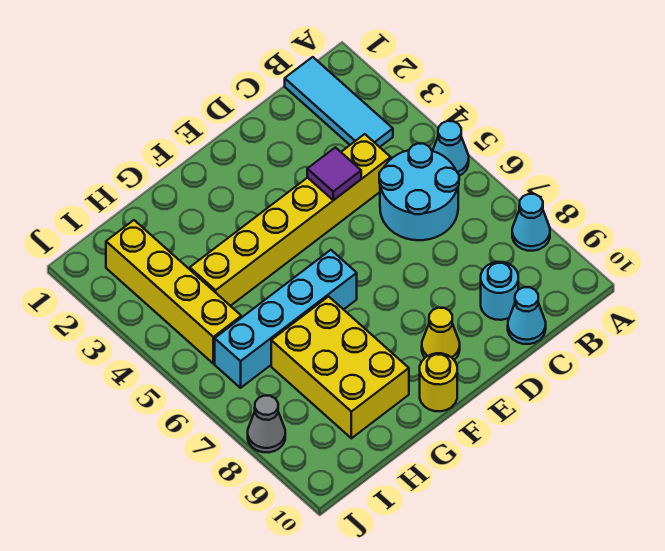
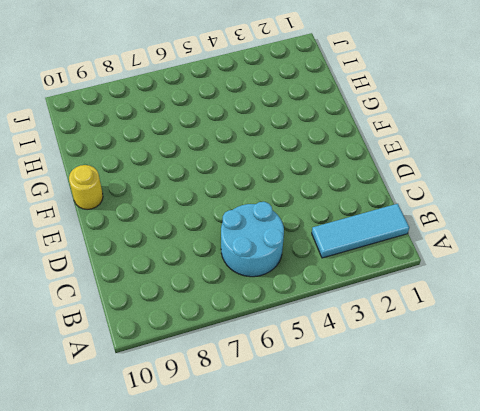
none -> cyan cone A5 level 1
none -> cyan cone A8 level 1
none -> yellow brick C4:H4 level 1

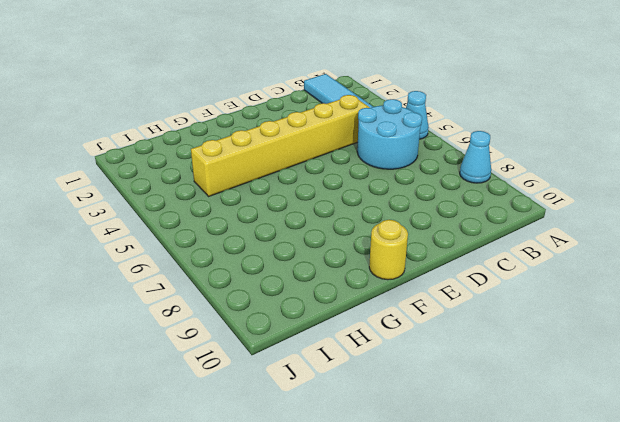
none -> cyan round brick C9 level 1
none -> cyan cone C10 level 1
none -> yellow cone E9 level 1

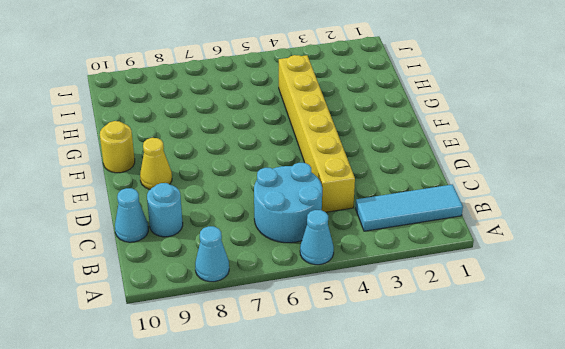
none -> cyan brick F6:I6 level 1
none -> yellow brick G7:H9 level 1
none -> yellow brick I2:I5 level 1

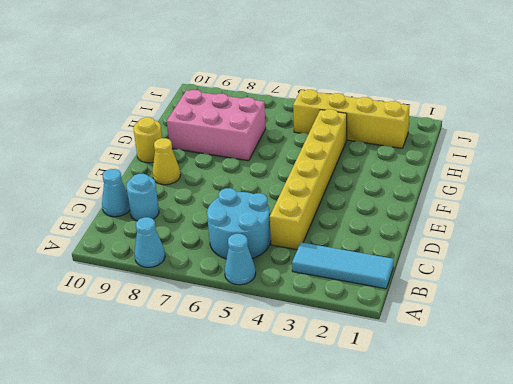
pink brick G7:H9 level 1 -> yellow brick G7:H9 level 1
none -> cyan brick F6:I6 level 1
none -> grey cone J8 level 1
none -> purple tile D4 level 2

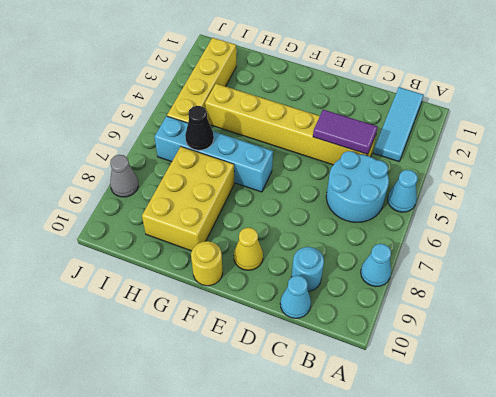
purple tile C4:D4 level 2 -> purple tile D4 level 2
black cone H6 level 2 -> none

